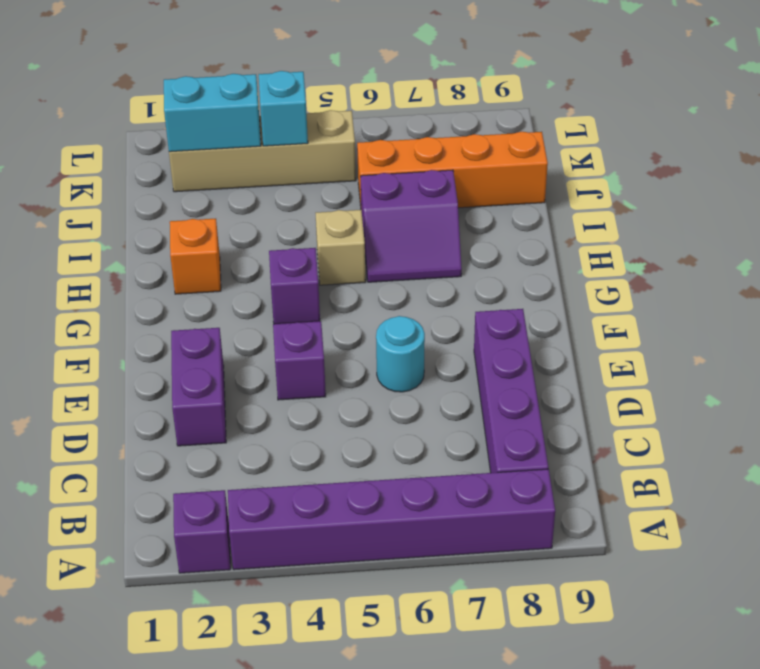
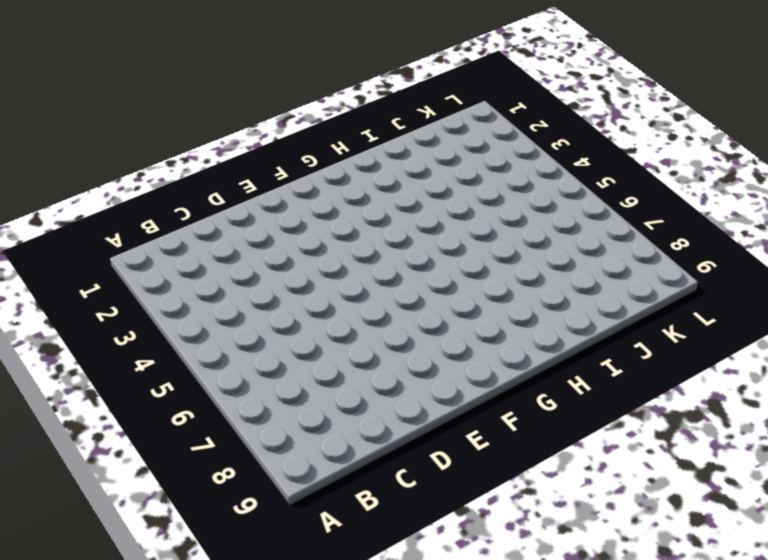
none -> purple brick A2 level 1
none -> purple brick A3:A8 level 1
none -> purple brick B8:E8 level 1

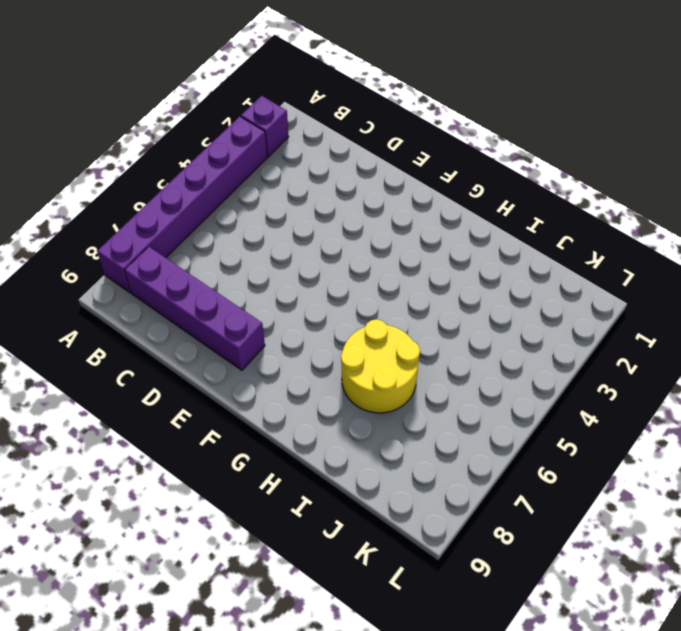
yellow round brick H6:I7 level 1 -> purple slope H6:I7 level 1 top I
none -> purple brick D2:E2 level 1
none -> purple brick E4 level 1
none -> cyan round brick E6 level 1

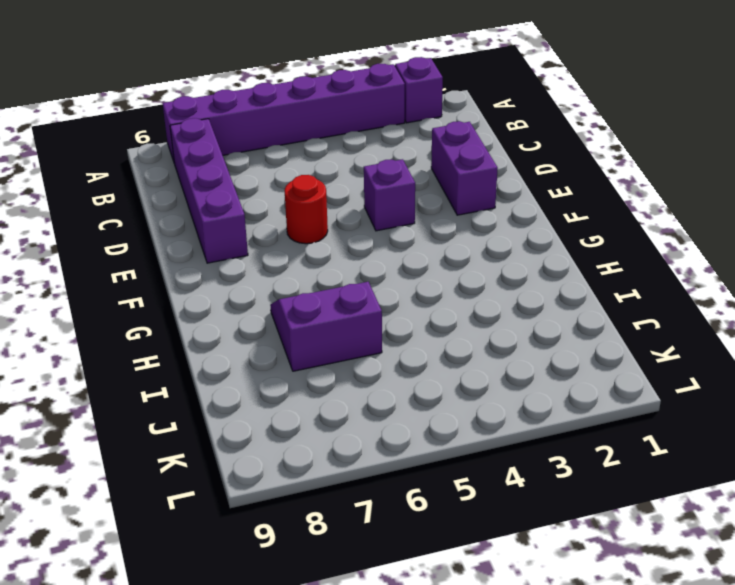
red round brick E6 level 1 -> cyan round brick E6 level 1
none -> purple brick G4 level 1
none -> orange brick H2 level 1
none -> tan brick H5 level 1

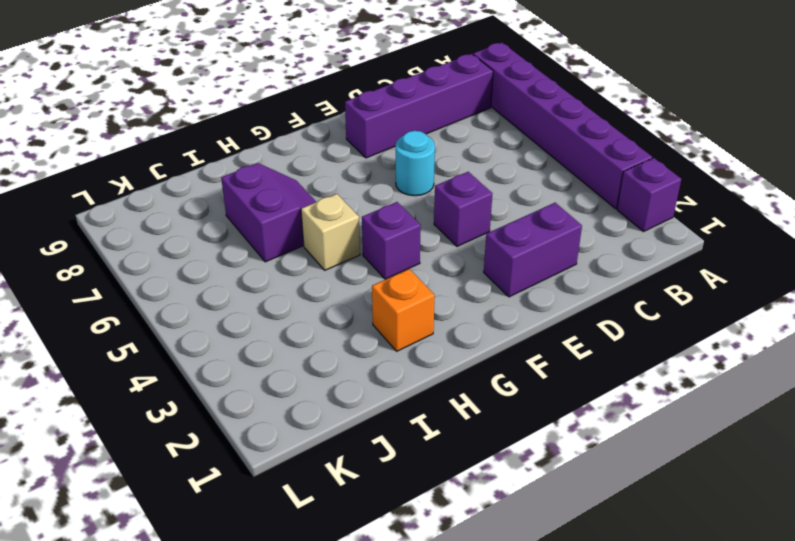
none -> orange brick J6:J9 level 1
none -> tan brick K2:K5 level 1
none -> cyan brick K2:K3 level 2

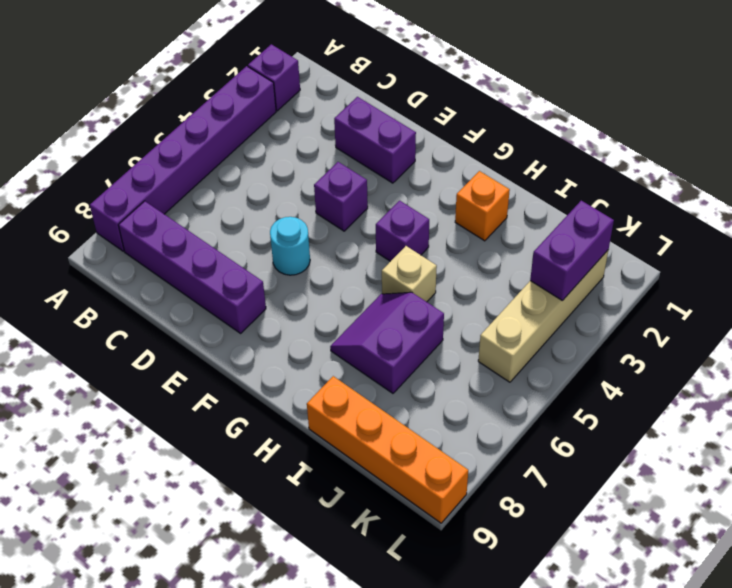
orange brick I9:L9 level 1 -> orange brick J6:J9 level 1
purple brick K2:K3 level 2 -> cyan brick K2:K3 level 2
none -> cyan brick K4 level 2

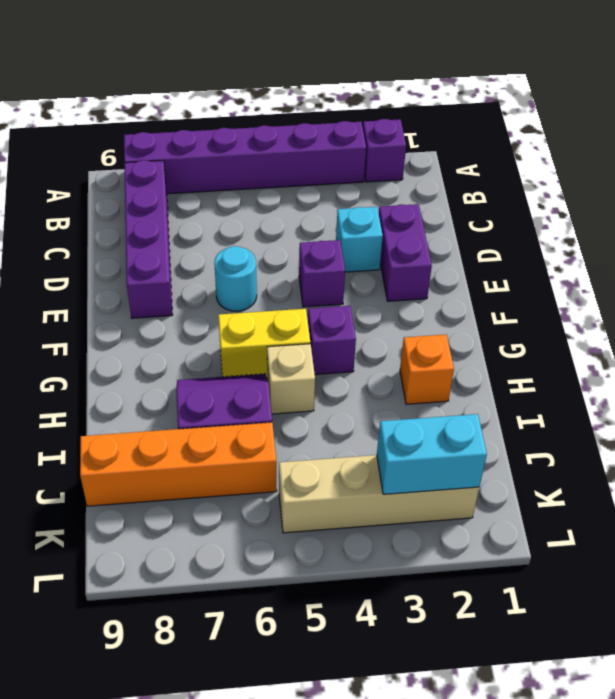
cyan brick D3 level 1 -> cyan brick K4 level 2
yellow brick G5:G6 level 1 -> none

